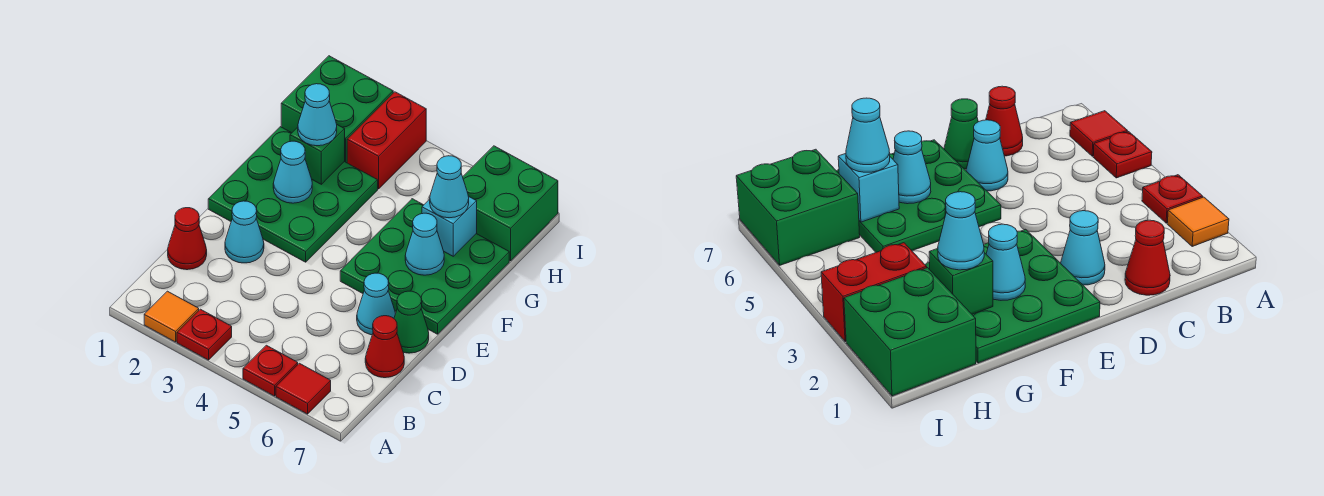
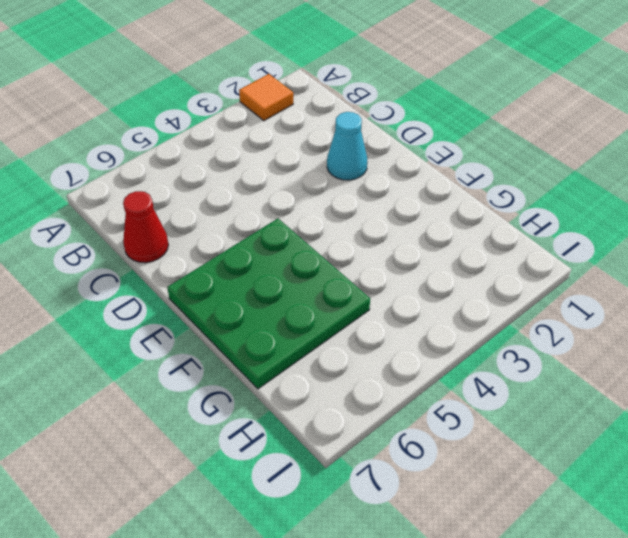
none -> red plate A3 level 1
none -> red plate A5 level 1
none -> red tile A6 level 1

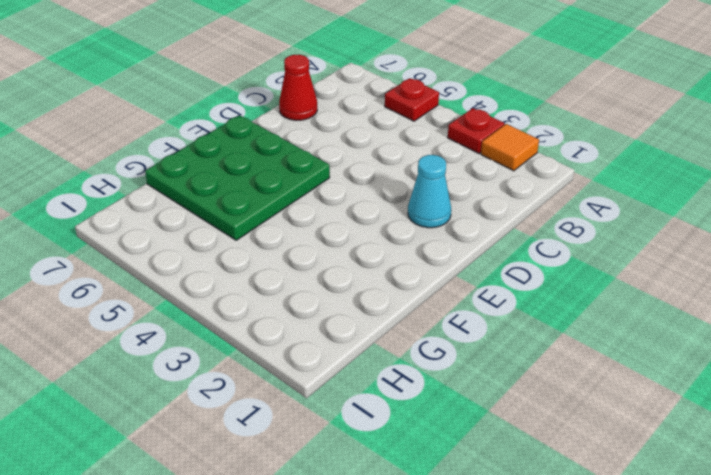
none -> red tile A6 level 1
none -> red cone C1 level 1
none -> cyan cone D6 level 1

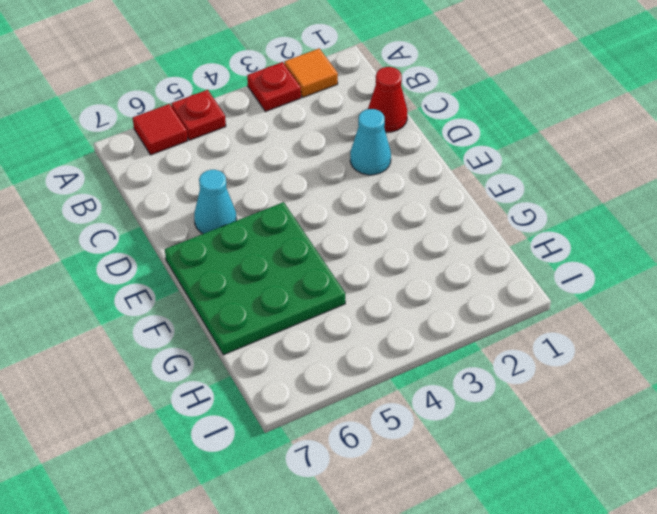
none -> red cone C7 level 1
none -> green cone D7 level 1
none -> green plate E1:G3 level 1

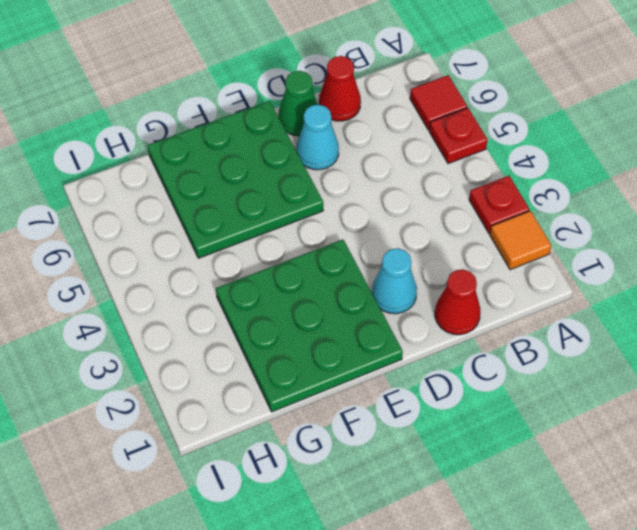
none -> green brick H1:I2 level 1
none -> red brick H3:I3 level 1
none -> green brick H6:I7 level 1

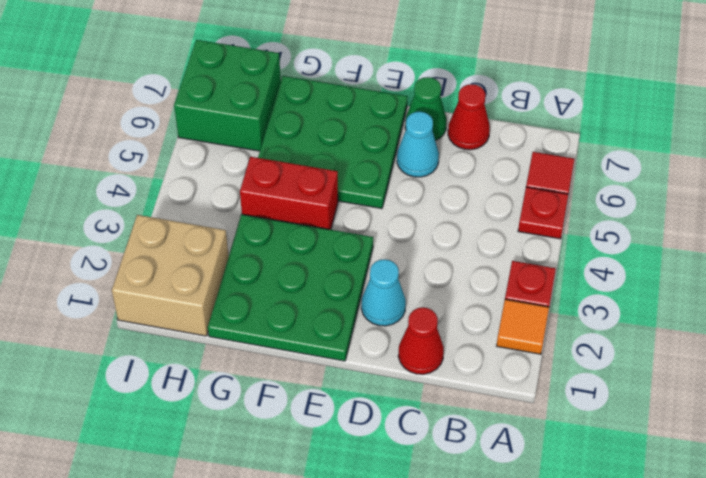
red brick F4:G4 level 1 -> red brick H3:I3 level 1
tan brick H1:I2 level 1 -> green brick H1:I2 level 1
none -> cyan cone F2 level 2
none -> cyan cone F6 level 2
none -> green brick G2 level 2

